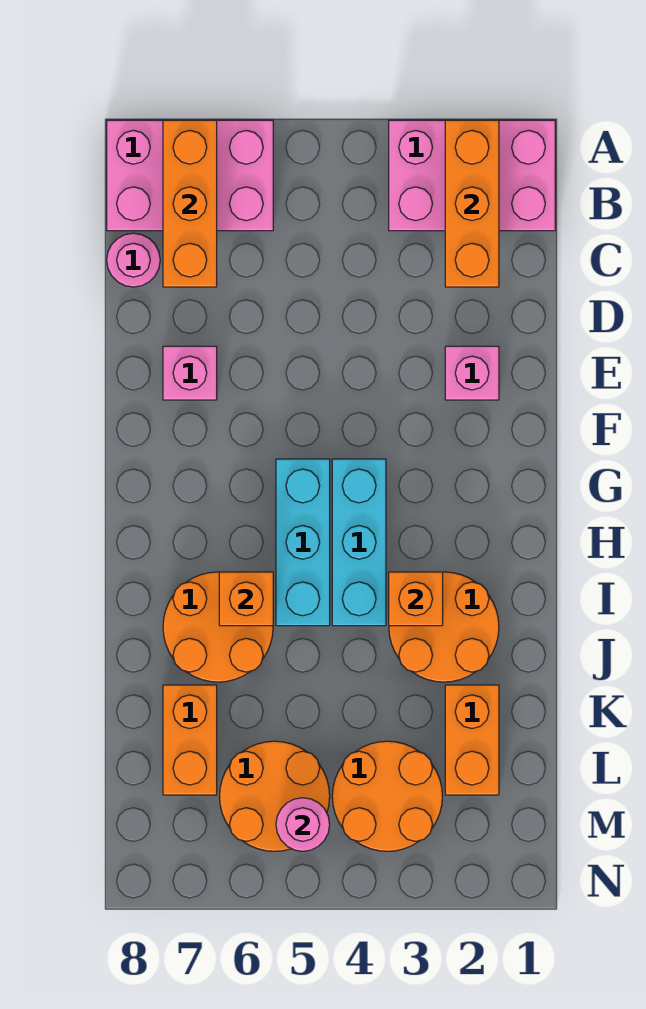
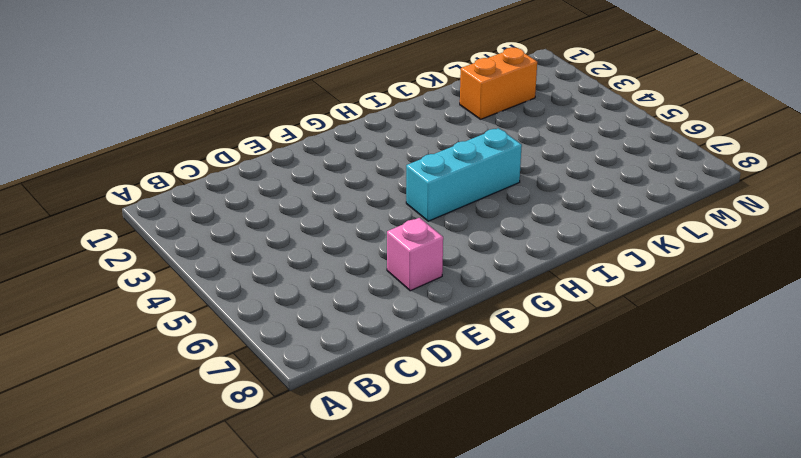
none -> pink brick A1:B3 level 1
none -> pink brick A6:B8 level 1
none -> pink round brick C8 level 1

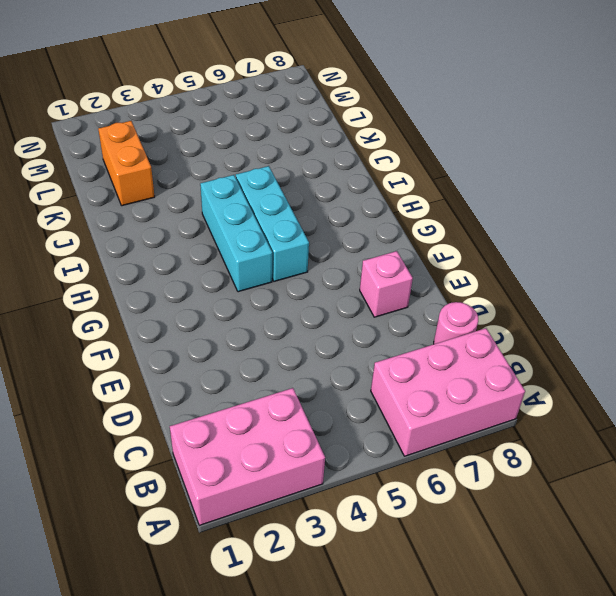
none -> pink brick E2 level 1
none -> orange round brick I2:J3 level 1
none -> orange round brick I6:J7 level 1

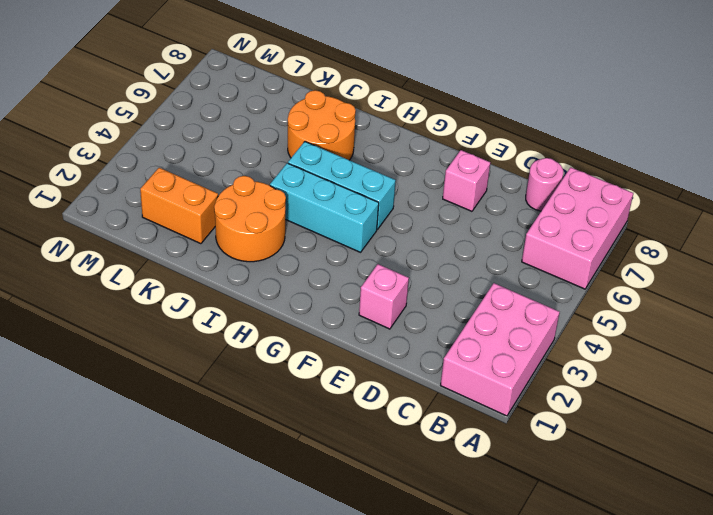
none -> orange brick K7:L7 level 1
none -> orange round brick L3:M4 level 1
none -> orange round brick L5:M6 level 1

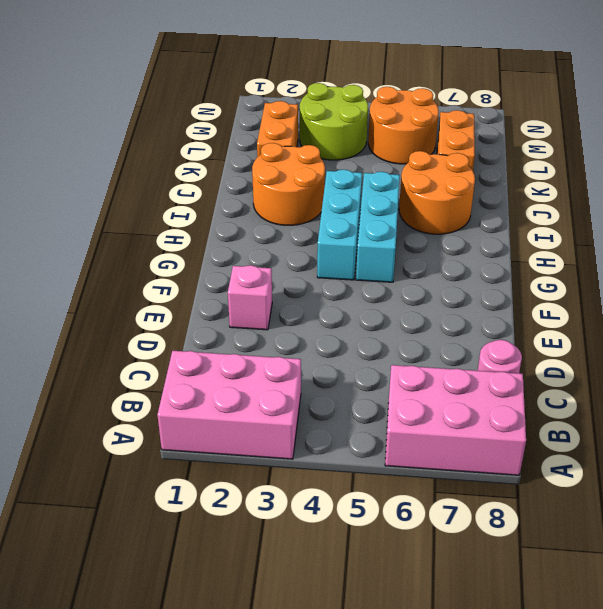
lime round brick L3:M4 level 1 -> orange round brick L3:M4 level 1
none -> pink brick E7 level 1
none -> orange brick A2:C2 level 2
none -> orange brick A7:C7 level 2

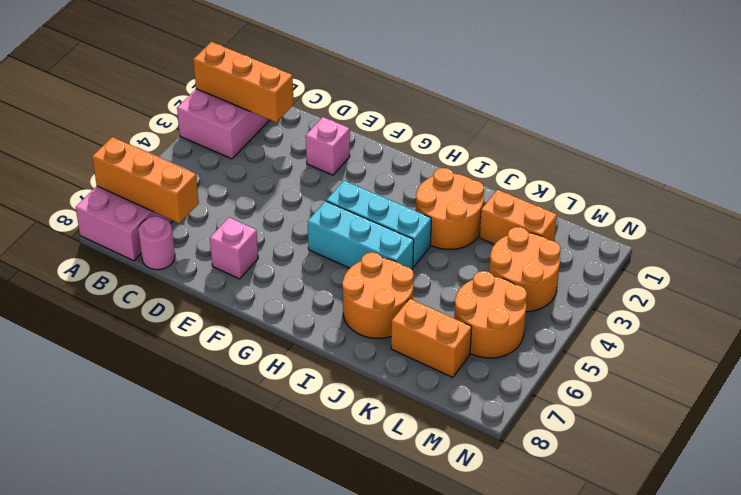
none -> orange brick I3 level 2
none -> orange brick I6 level 2
none -> pink round brick M5 level 2

